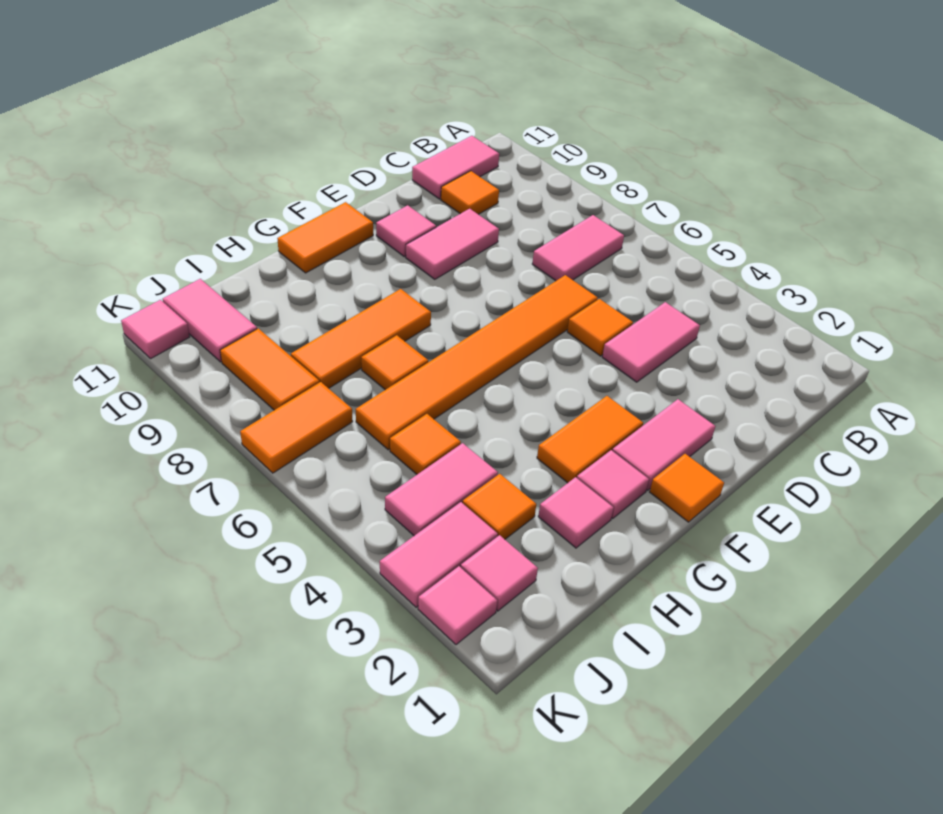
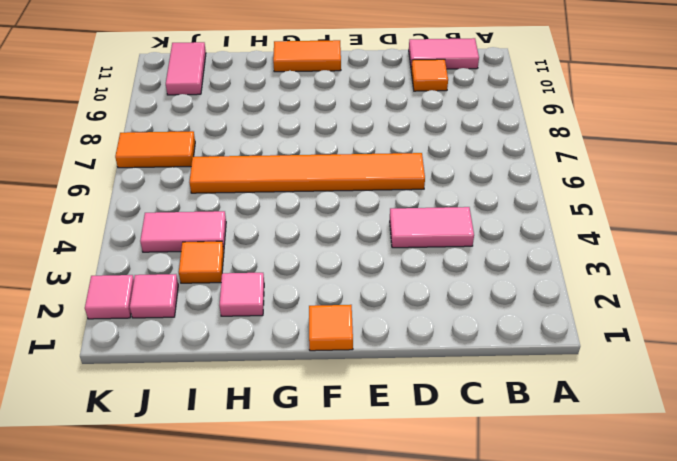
none -> pink tile B7:C7 level 1
none -> orange tile D5 level 1
none -> pink tile D9:E9 level 1

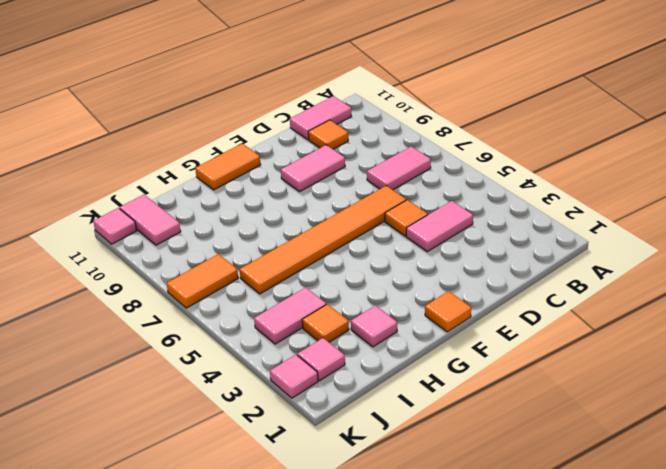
none -> pink tile E2:F2 level 1
none -> pink tile E10 level 1
none -> orange tile F3:G3 level 1

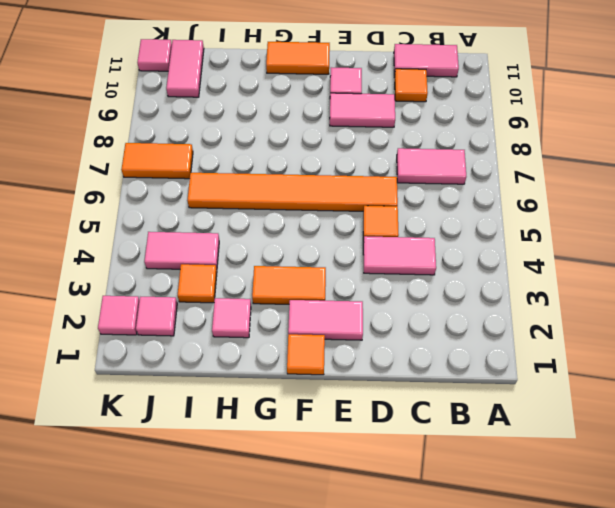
none -> pink tile G2 level 1
none -> orange tile G8:I8 level 1
none -> orange tile H7 level 1

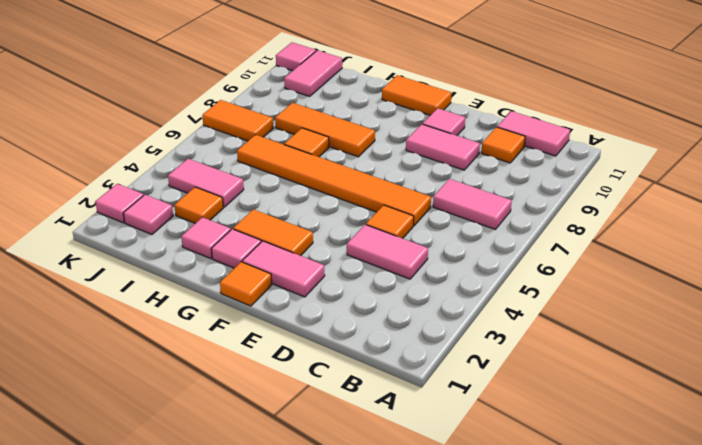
none -> orange tile I5 level 1
none -> pink tile J3:K3 level 1
none -> orange tile J8:J9 level 1

